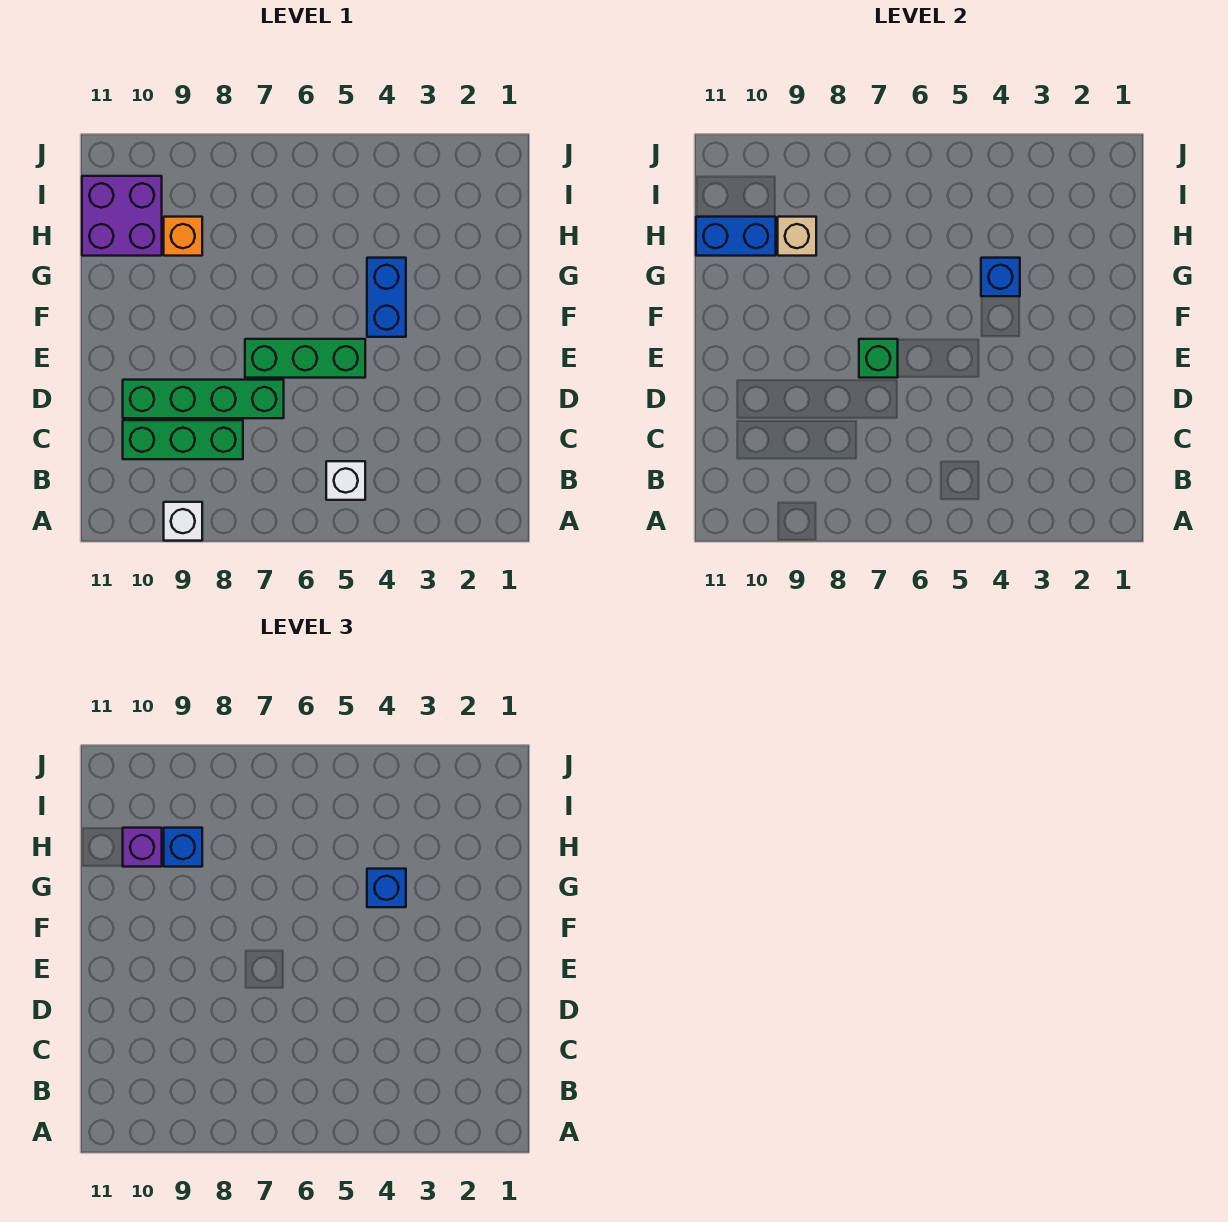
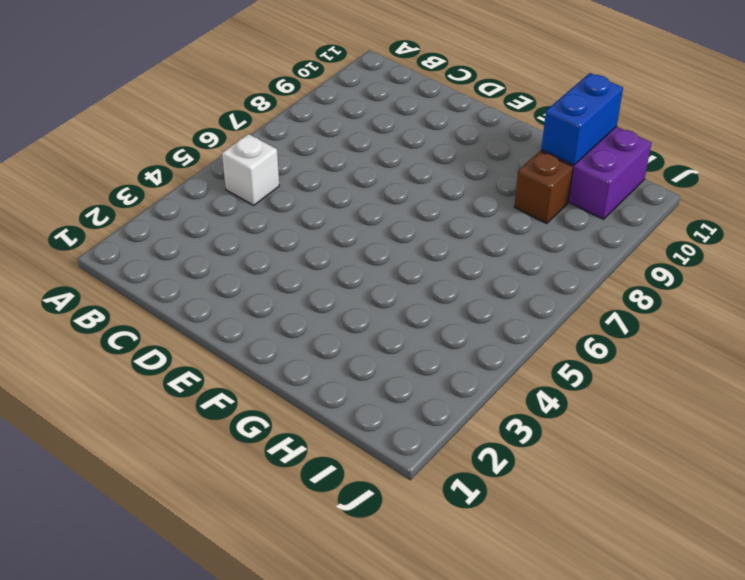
brown brick H9 level 1 -> orange brick H9 level 1
none -> white brick A9 level 1
none -> green brick C8:C10 level 1
none -> green brick D7:D10 level 1

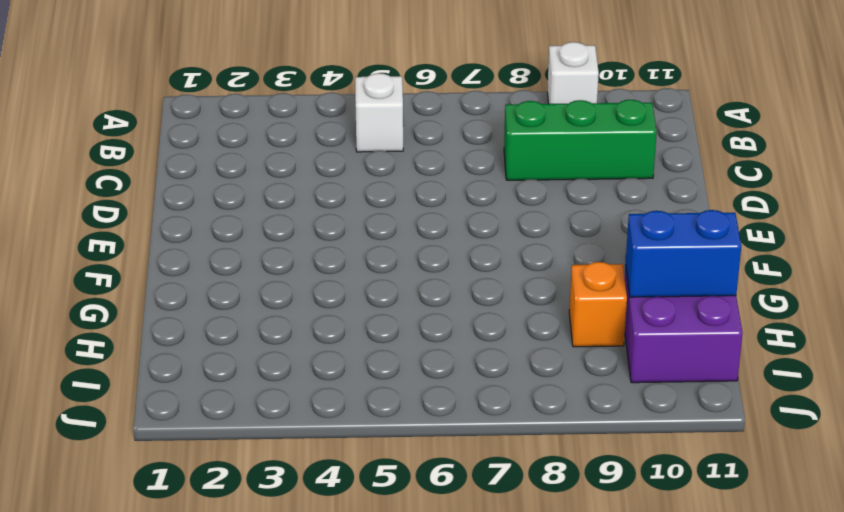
none -> green brick D7:D10 level 1
none -> green brick E5:E7 level 1
none -> blue brick F4:G4 level 1

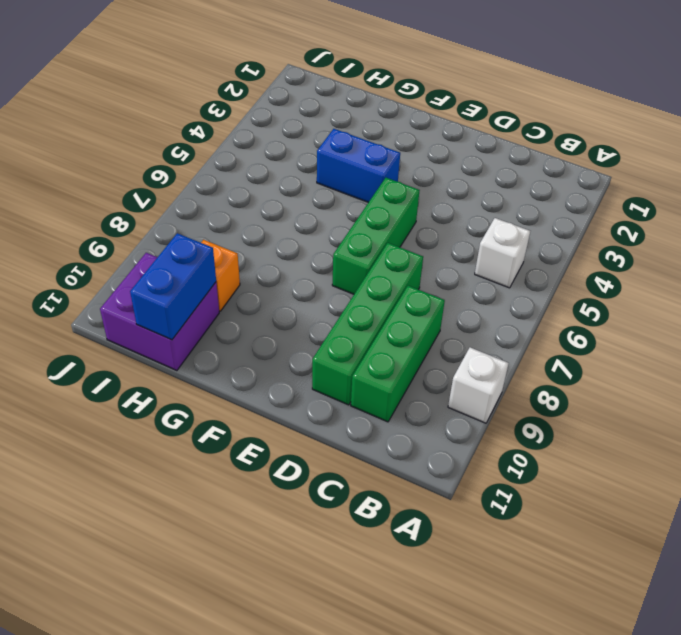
none -> green brick E7 level 2
none -> blue brick G4 level 2
none -> tan brick H9 level 2

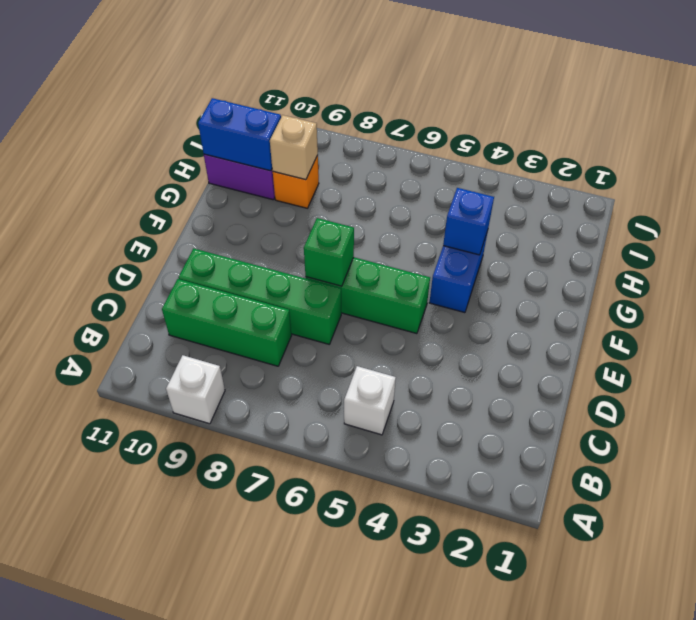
none -> blue brick G4 level 3
none -> blue brick H9 level 3
none -> purple brick H10 level 3

